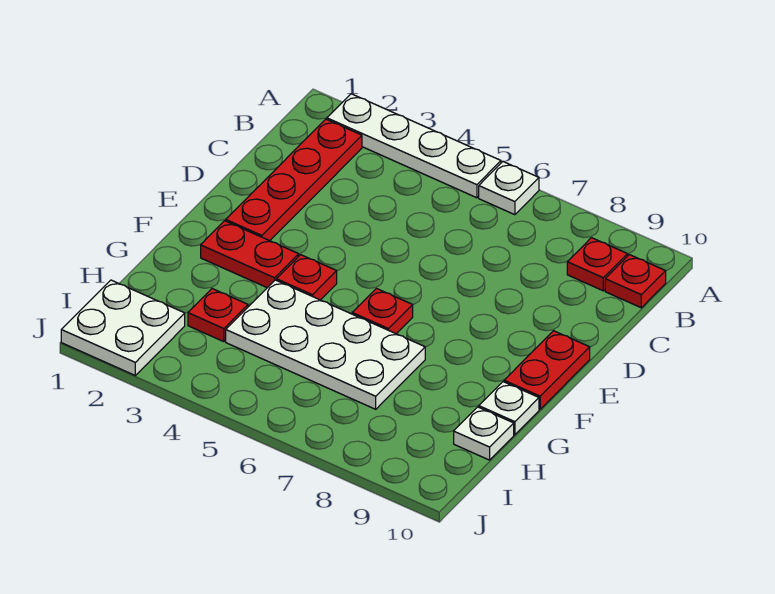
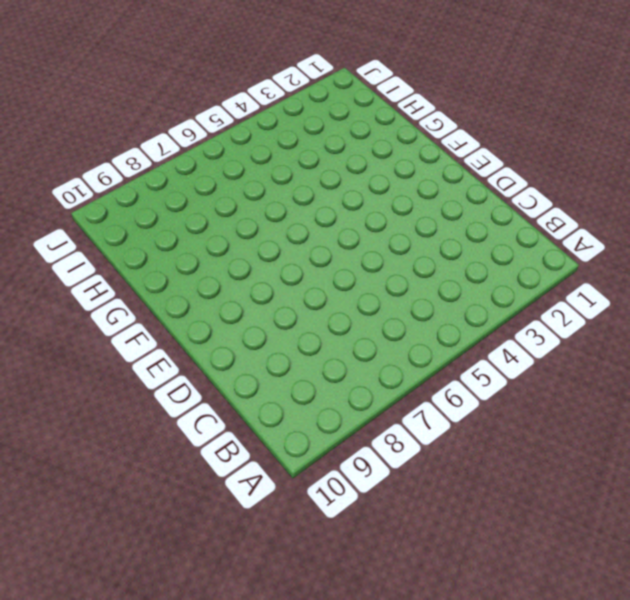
none -> white plate A2:A5 level 1
none -> white plate A6 level 1
none -> red plate B2:E2 level 1

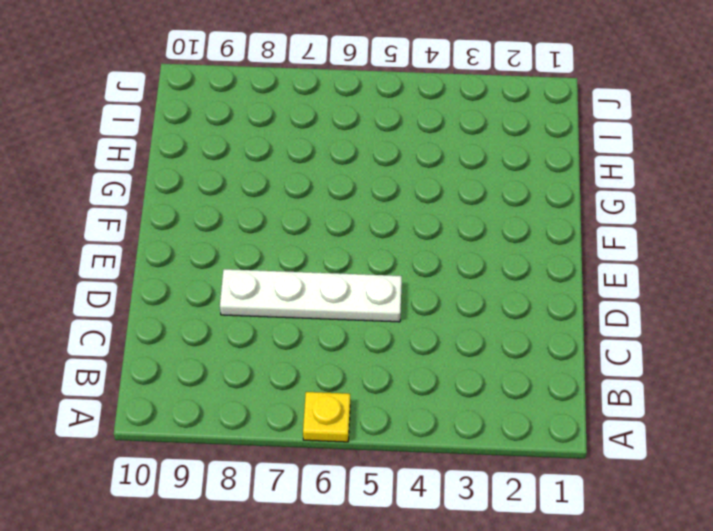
yellow plate A6 level 1 -> white plate A6 level 1
white plate D5:D8 level 1 -> white plate A2:A5 level 1
none -> red plate B2:E2 level 1
none -> red plate B9 level 1
none -> red plate B10 level 1

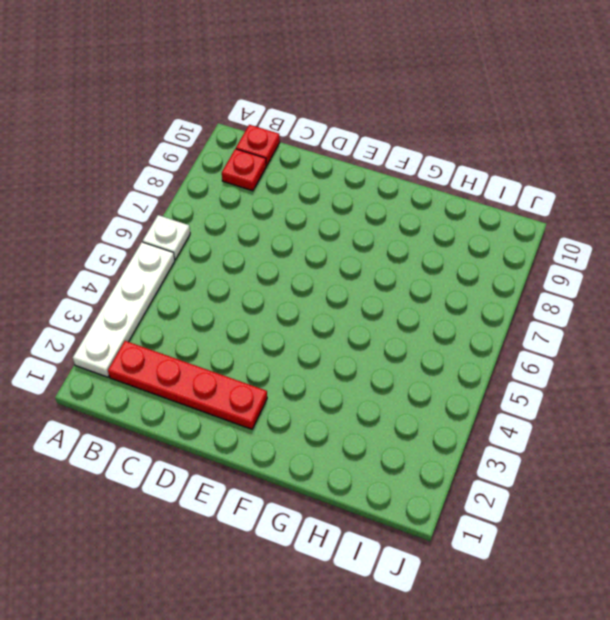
none -> red plate E10:F10 level 1
none -> red plate F2:F3 level 1
none -> red plate F4 level 1

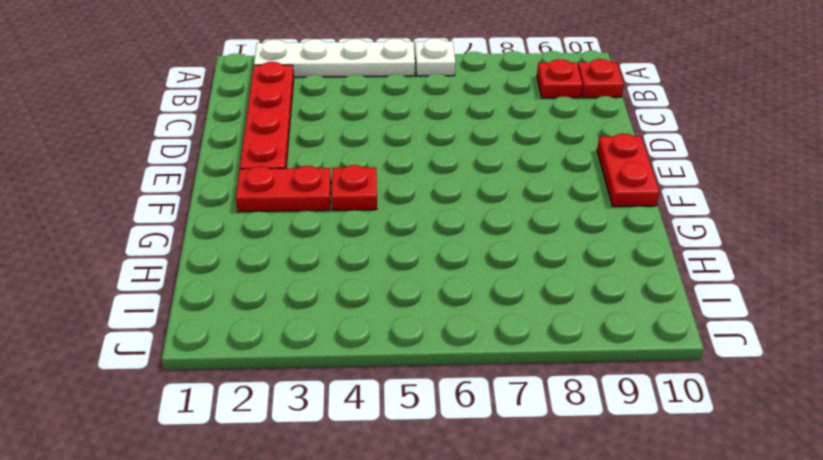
none -> red plate F6 level 1
none -> white plate G4:H7 level 1
none -> white plate G10 level 1

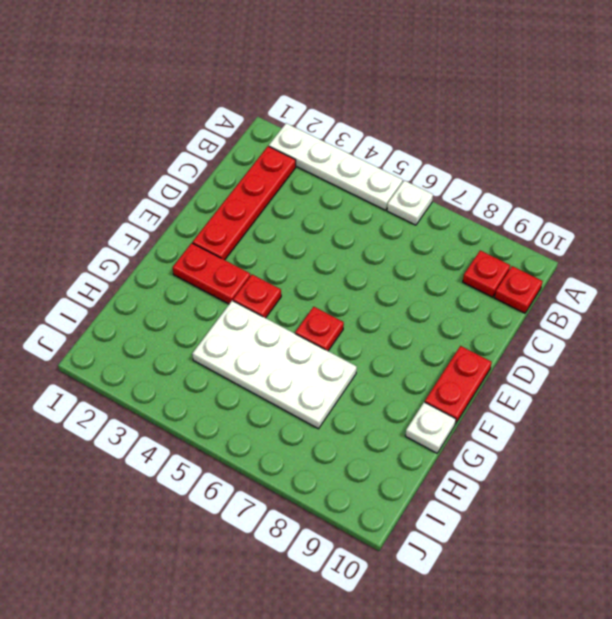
none -> red plate H3 level 1
none -> white plate H10 level 1
none -> white plate I1:J2 level 1

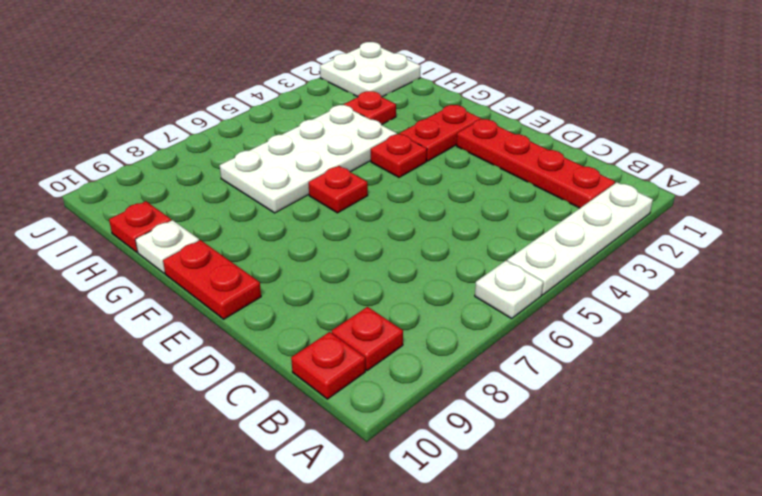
red plate H10 level 1 -> white plate H10 level 1

